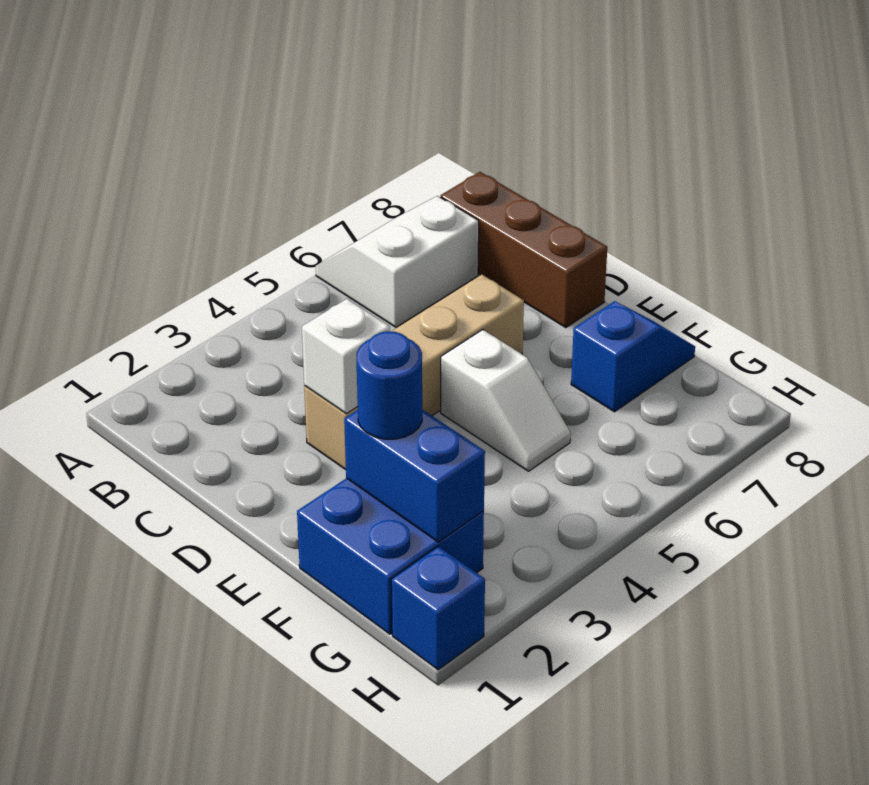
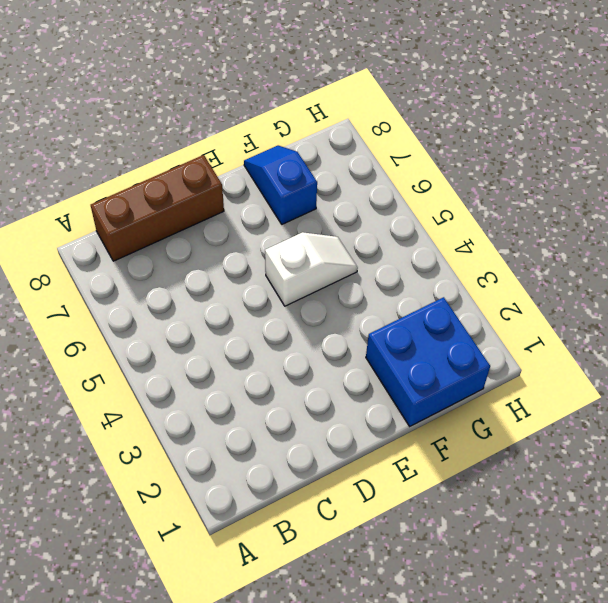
none -> white slope A6:B7 level 1 top B
none -> tan brick D3:D6 level 1

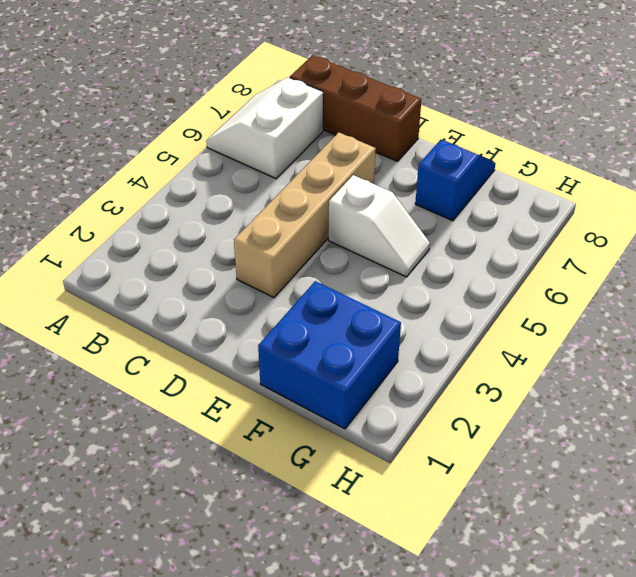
none -> blue brick H1 level 1
none -> white brick D3 level 2

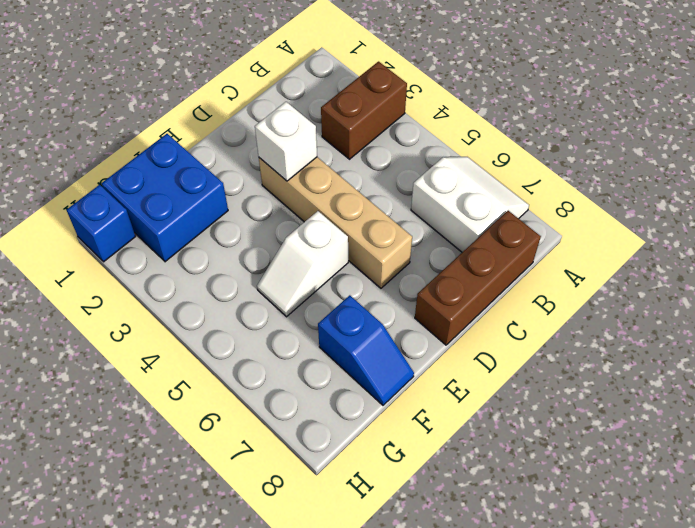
brown brick A3:B3 level 1 -> none
none -> blue brick F2:G2 level 2
none -> blue round brick F2 level 3

